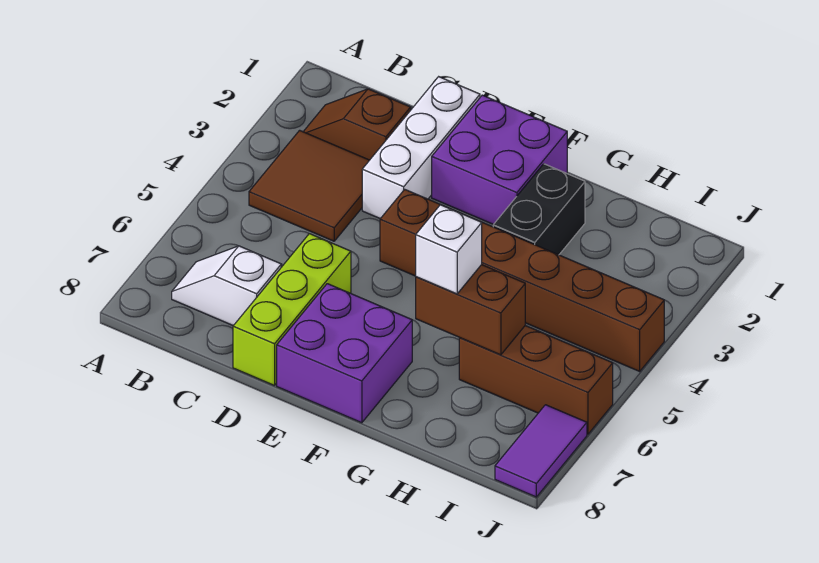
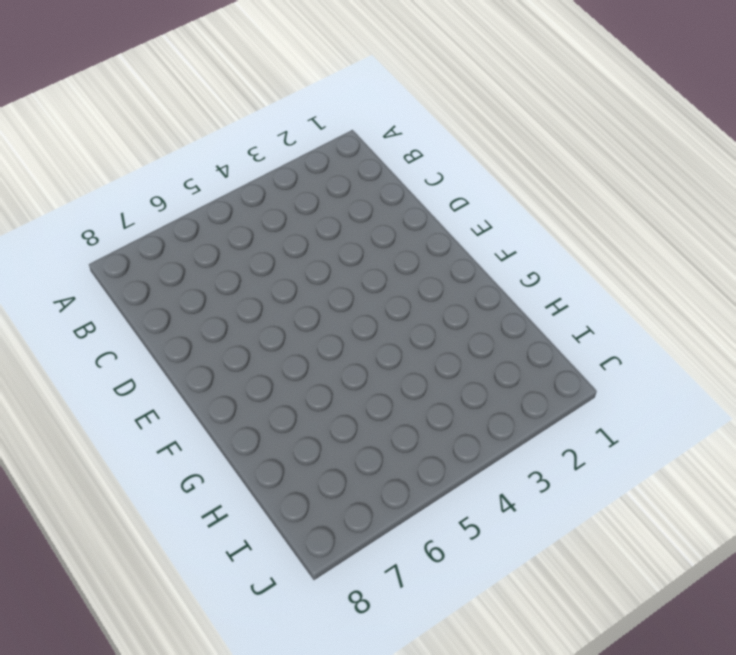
none -> brown slope B2:C2 level 1 top C
none -> brown tile B3:C4 level 1
none -> white slope B7:C7 level 1 top C

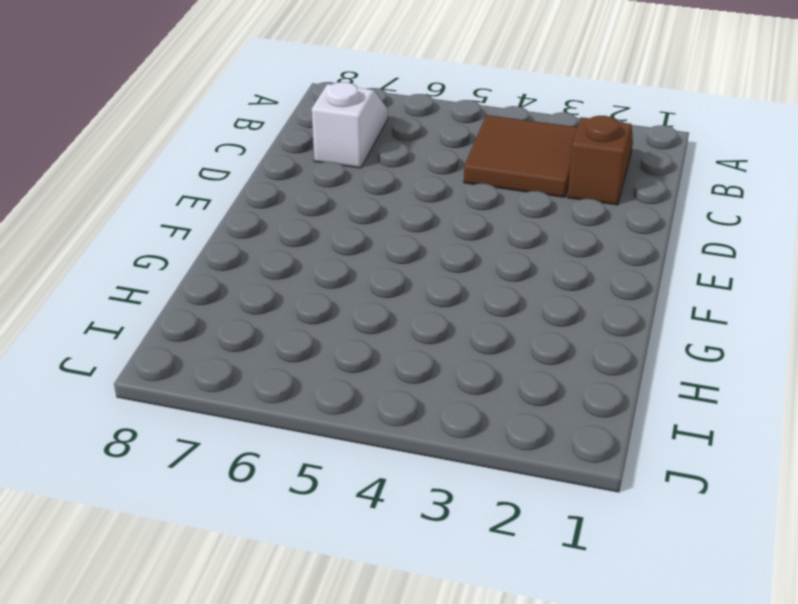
none -> white brick D1:D3 level 1
none -> lime brick D6:D8 level 1
none -> purple brick E1:F2 level 1

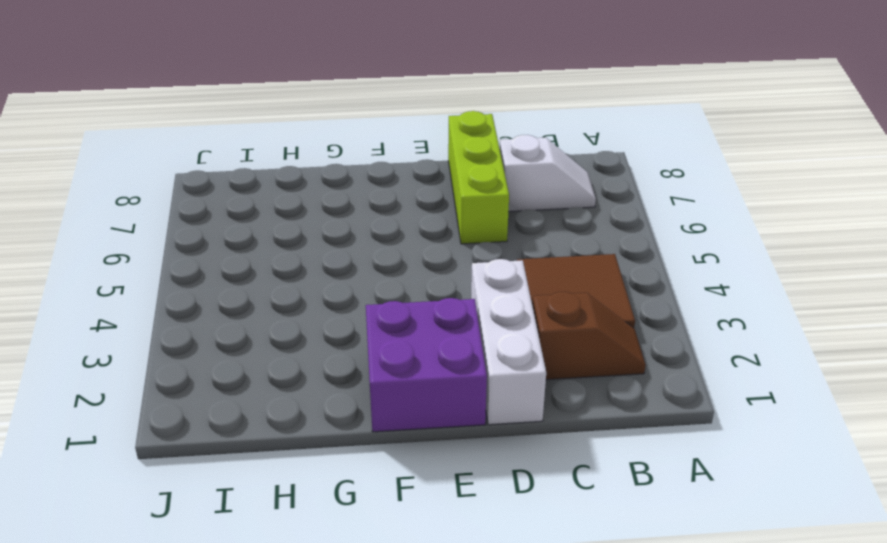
none -> brown brick E4:J4 level 1
none -> purple brick E7:F8 level 1
none -> black brick G2:G3 level 1

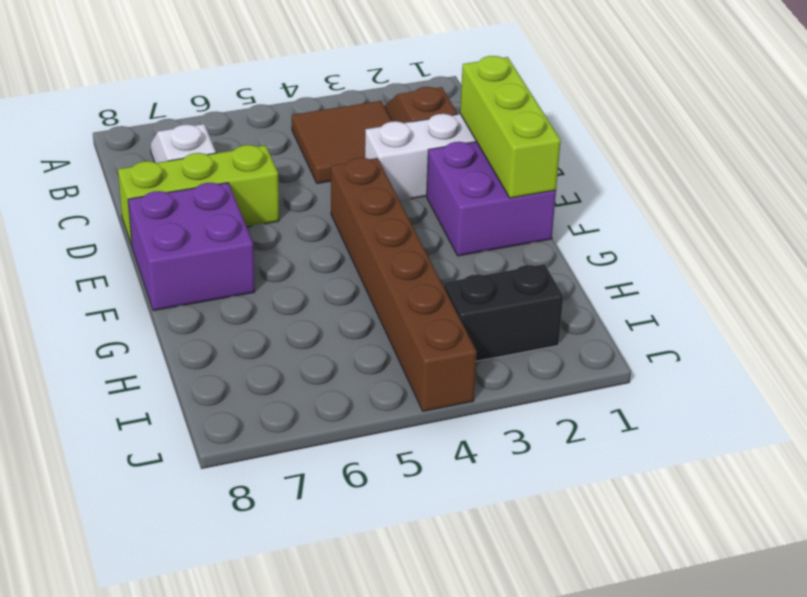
lime brick D1:F1 level 2 -> none
black brick I2:I3 level 1 -> black brick G2:G3 level 1
none -> brown brick H6:J6 level 1
none -> purple tile J7:J8 level 1
none -> brown brick G6:H6 level 2

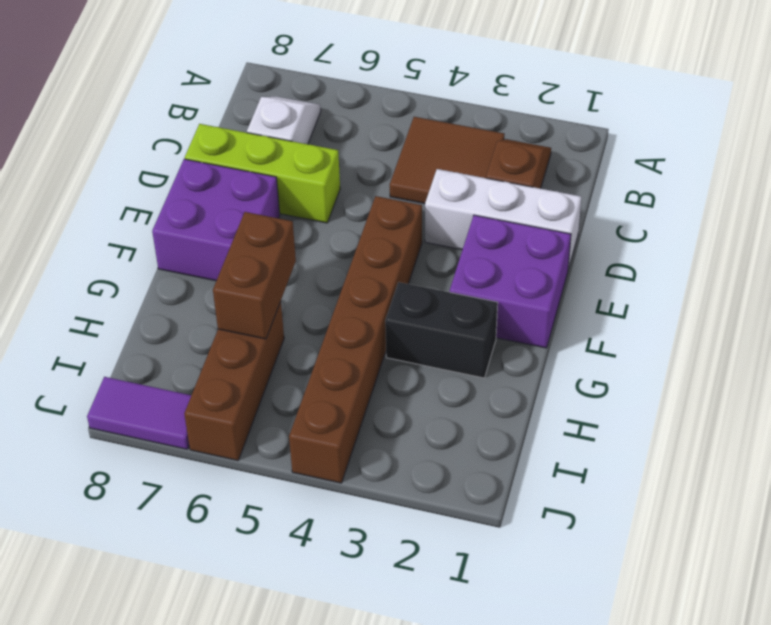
none -> white brick G6 level 3

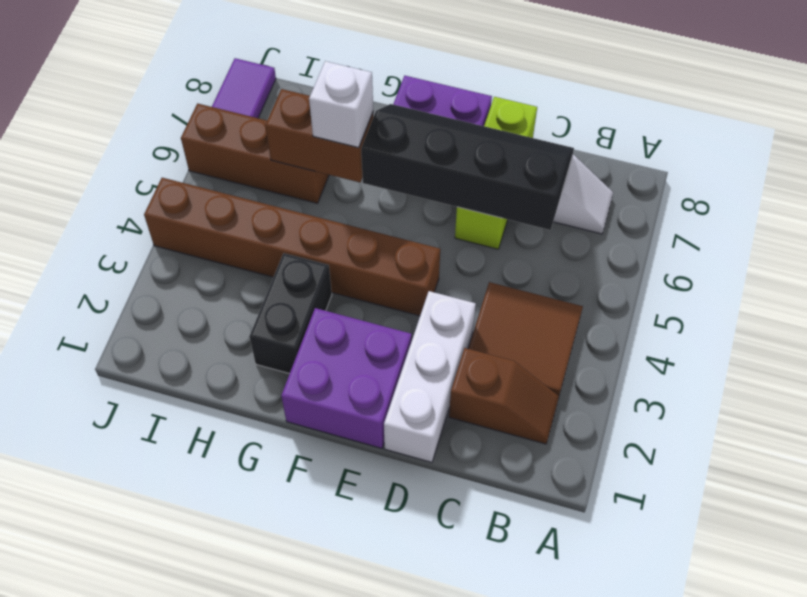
black slope C6:F7 level 2 top 6 -> none

